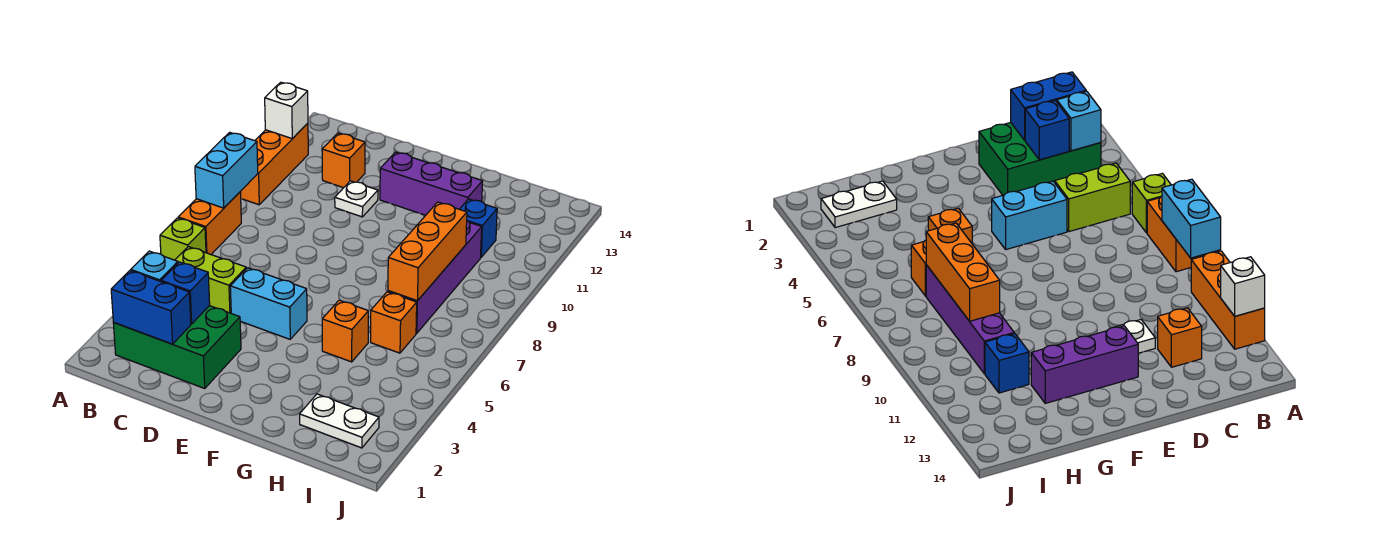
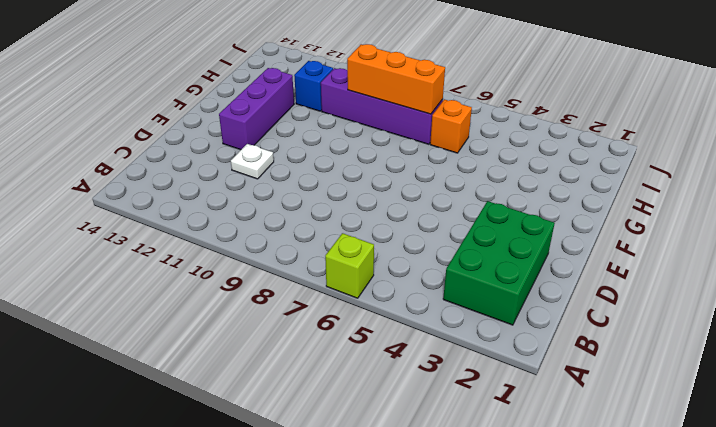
none -> orange brick A7:A8 level 1
none -> orange brick A10:A12 level 1
none -> lime brick B5:C5 level 1

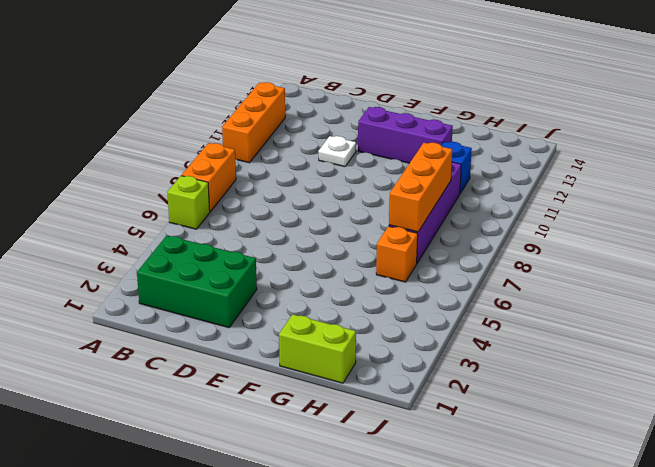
lime brick G1:H1 level 1 -> lime brick B5:C5 level 1
none -> orange brick C12 level 1
none -> cyan brick D5:E5 level 1
none -> orange brick G5 level 1

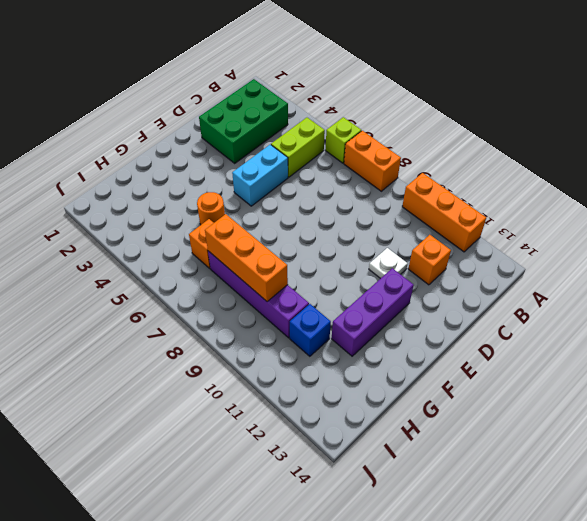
orange round brick G5 level 1 -> orange brick G5 level 1
none -> white plate H2:I2 level 1
none -> cyan brick A8:A9 level 2
none -> white brick A12 level 2

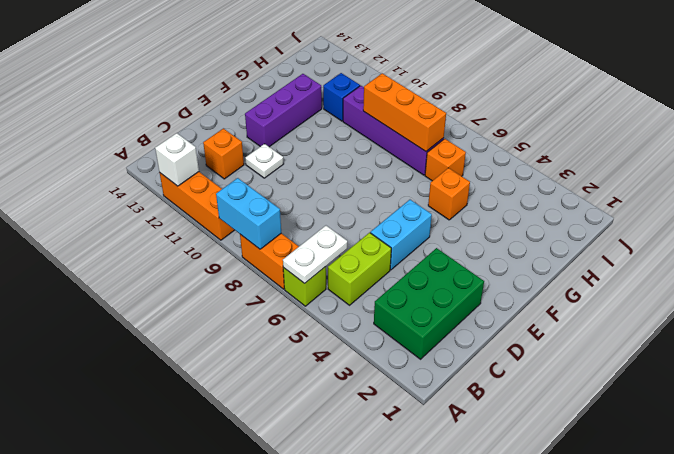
white plate A6:B6 level 2 -> white plate H2:I2 level 1
none -> blue brick B2:C2 level 2
none -> cyan brick B3 level 2
none -> blue brick C3 level 2

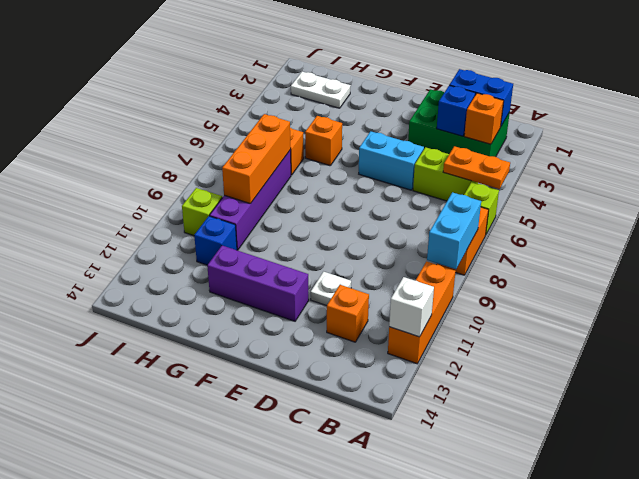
orange plate A5:B5 level 2 -> none
orange brick B3 level 2 -> cyan brick B3 level 2
lime brick I10 level 1 -> none

